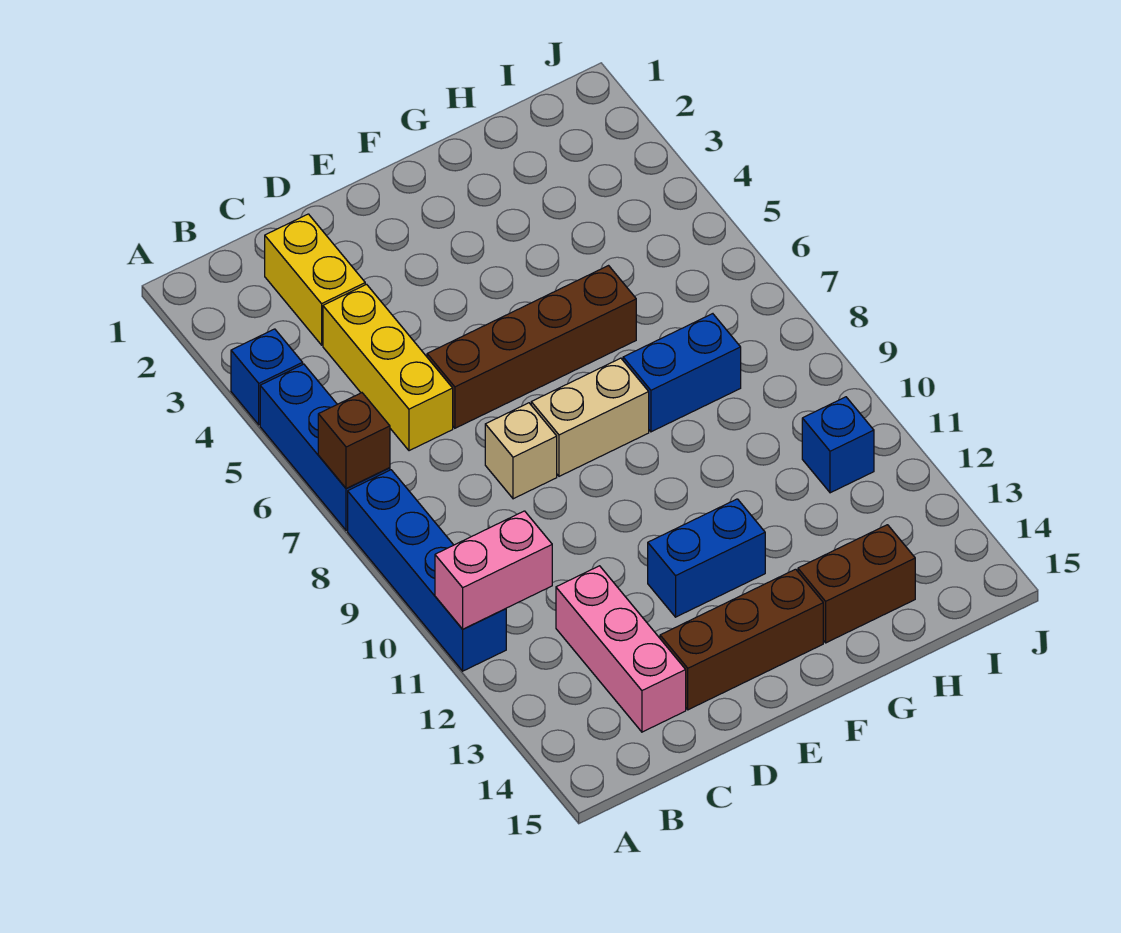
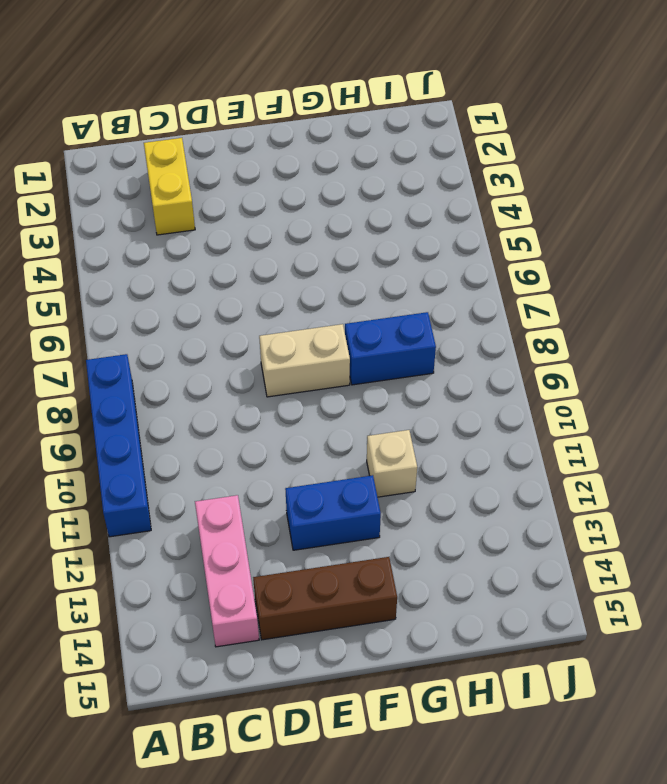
tan brick G11 level 1 -> tan brick D8 level 1
none -> blue brick A4 level 1
none -> blue brick A5:A7 level 1
none -> yellow brick C4:C6 level 1

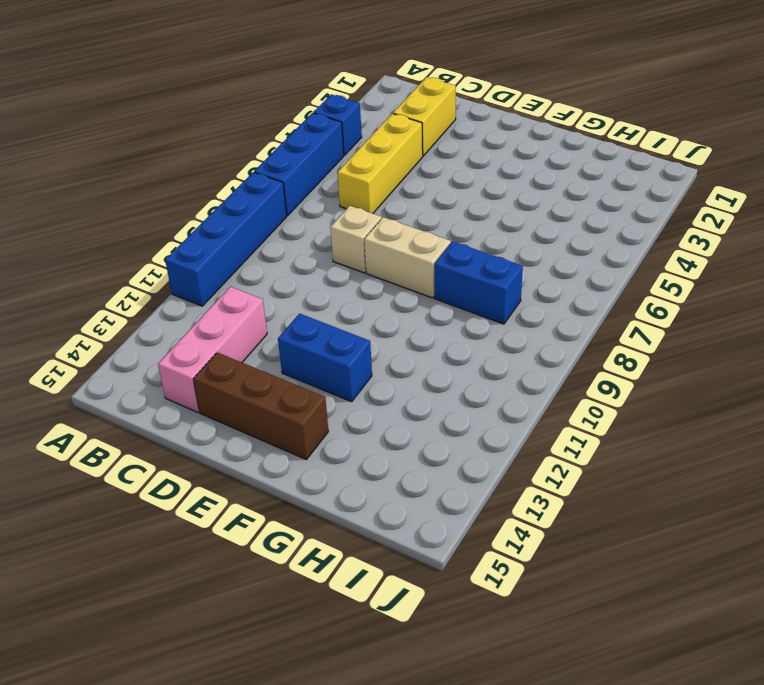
none -> brown brick D6:G6 level 1
none -> brown brick G14:H14 level 1
none -> blue brick I11 level 1

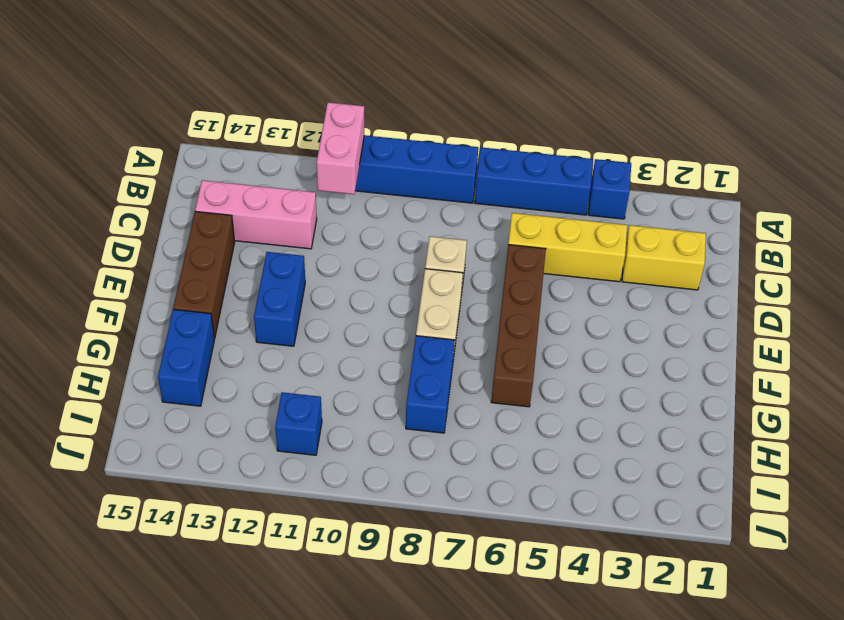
blue brick G14:H14 level 1 -> brown brick G14:H14 level 1
none -> brown brick A7 level 2

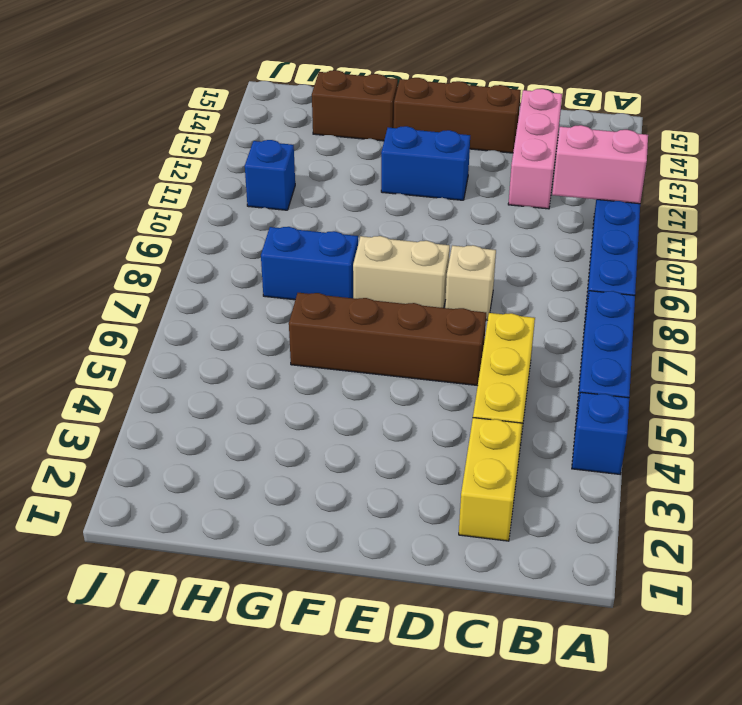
none -> brown brick A7 level 2

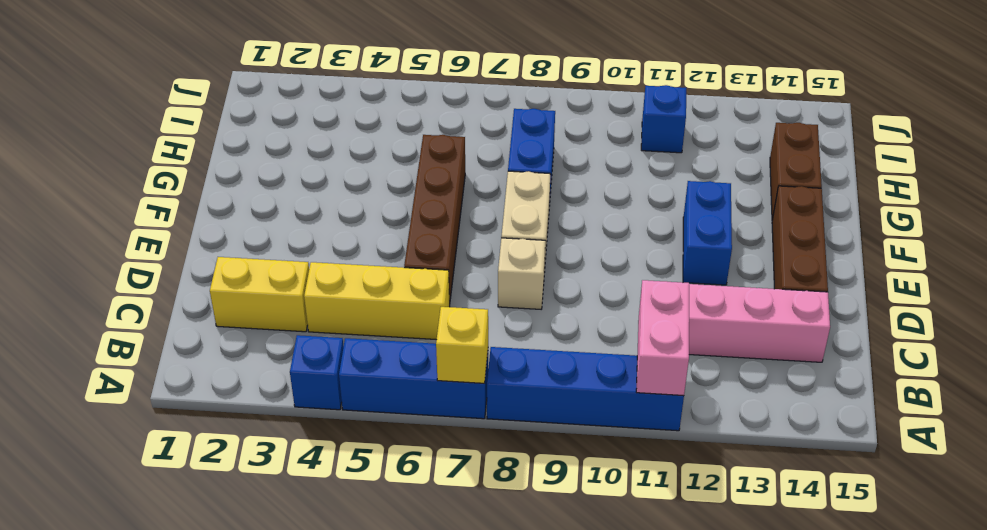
yellow brick A7 level 2 -> brown brick A7 level 2

